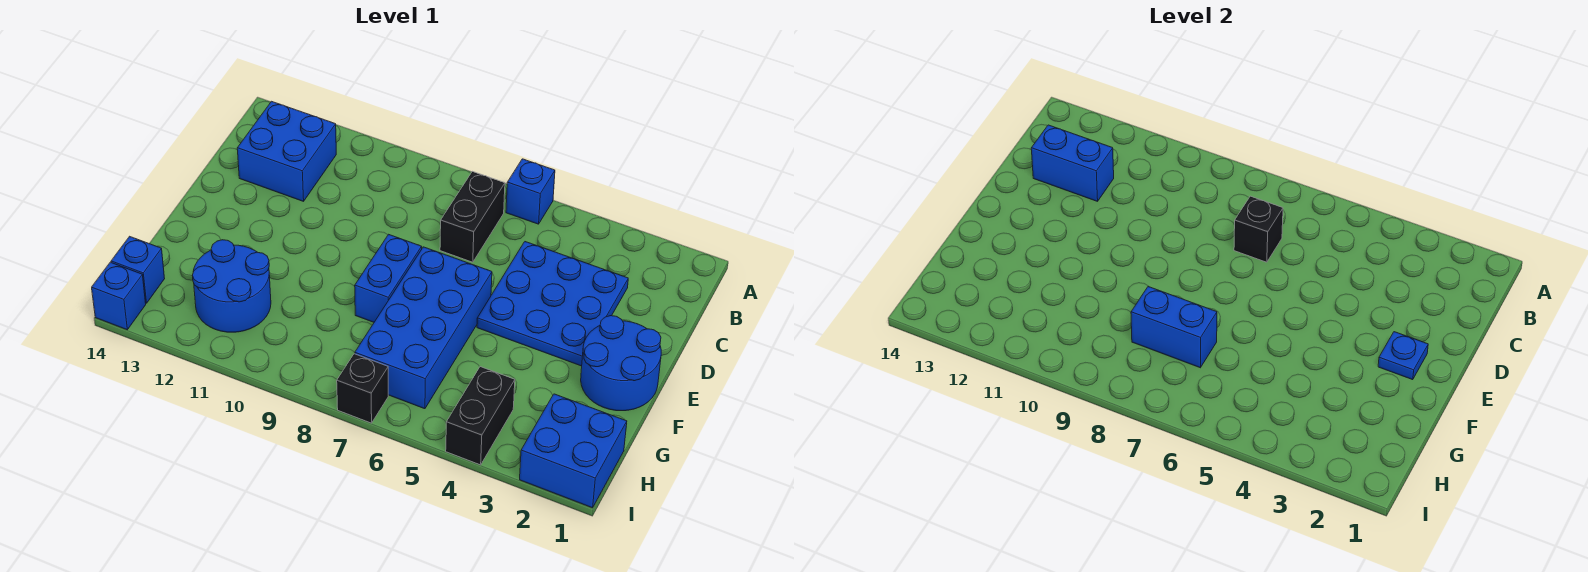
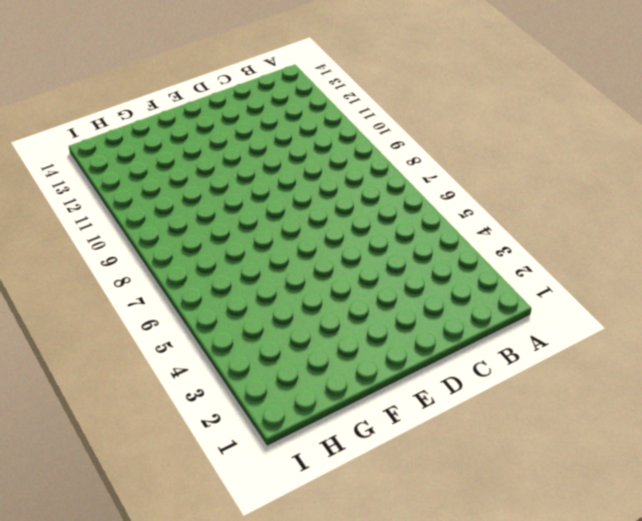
none -> blue brick A6 level 1
none -> black brick B7:C7 level 1
none -> blue brick B12:C13 level 1

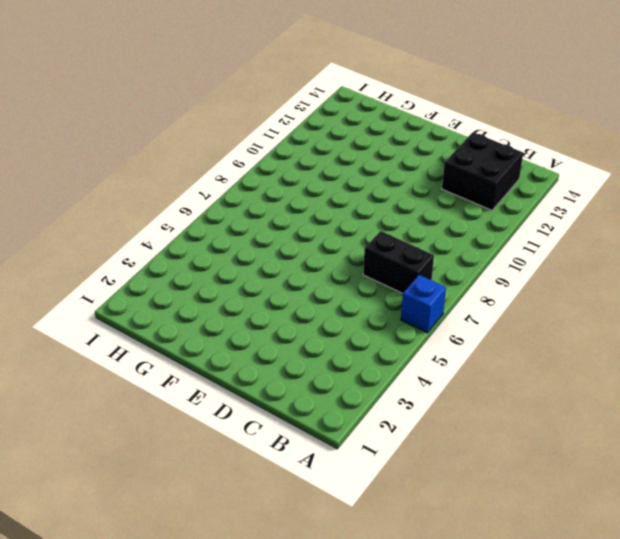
black brick B12:C13 level 1 -> blue brick B12:C13 level 1
none -> blue plate C3:E5 level 1
none -> blue round brick E1:F2 level 1
none -> blue brick E6:H7 level 1

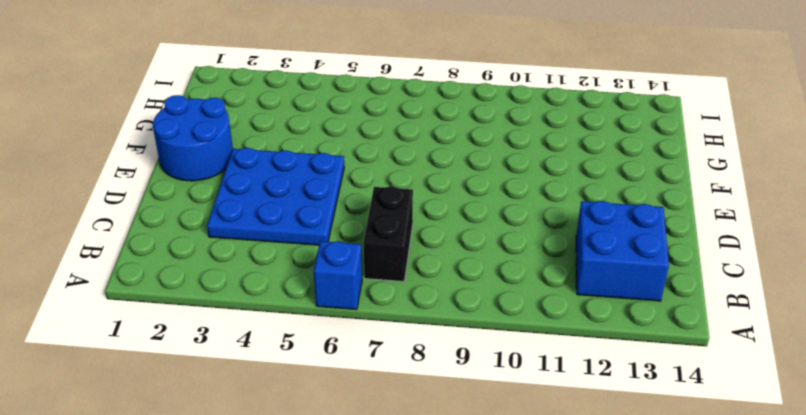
none -> blue brick E6:H7 level 1
none -> blue brick E8:F8 level 1
none -> blue round brick G11:H12 level 1

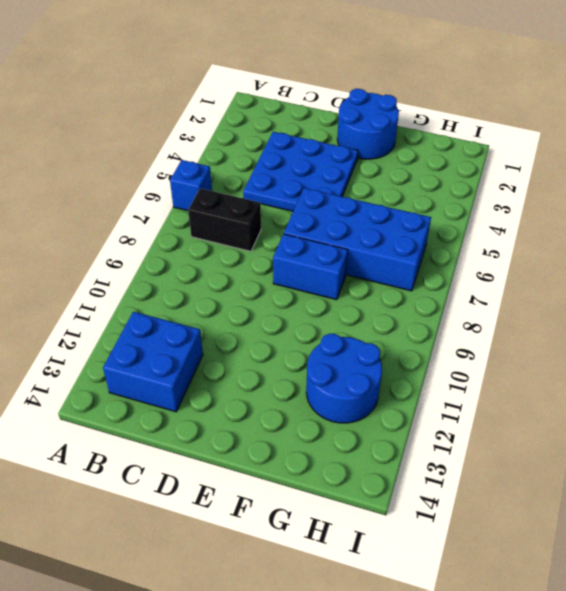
none -> blue brick H1:I2 level 1
none -> black brick H4:I4 level 1
none -> blue brick H14 level 1

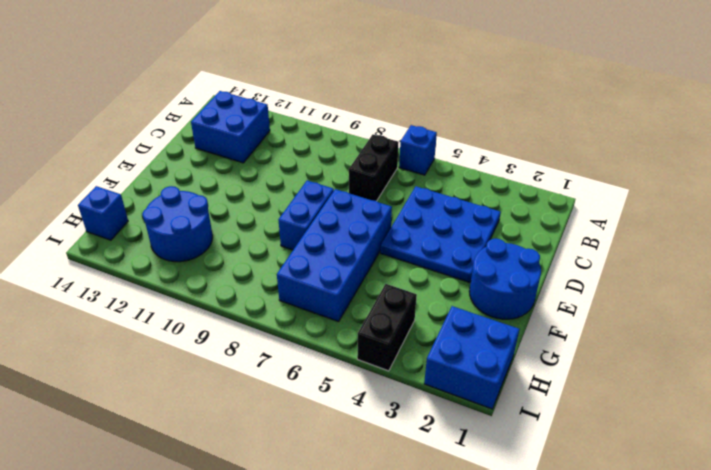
none -> black brick I7 level 1
none -> blue brick I14 level 1
none -> black brick C7 level 2

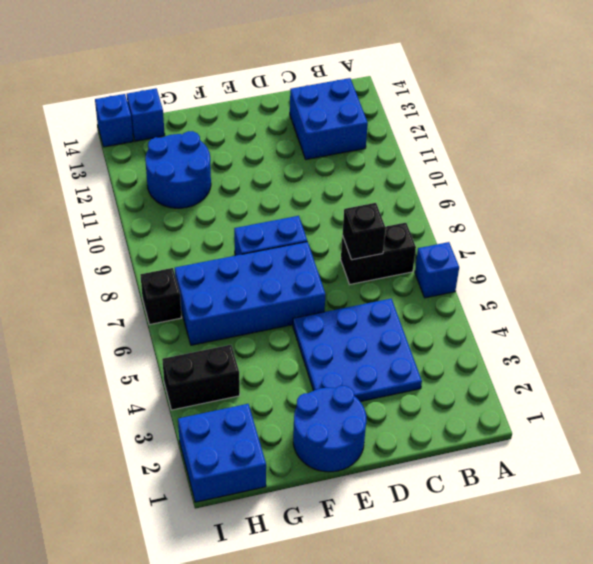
none -> blue brick C12:C13 level 2
none -> blue plate E2 level 2
none -> blue brick G7:G8 level 2

